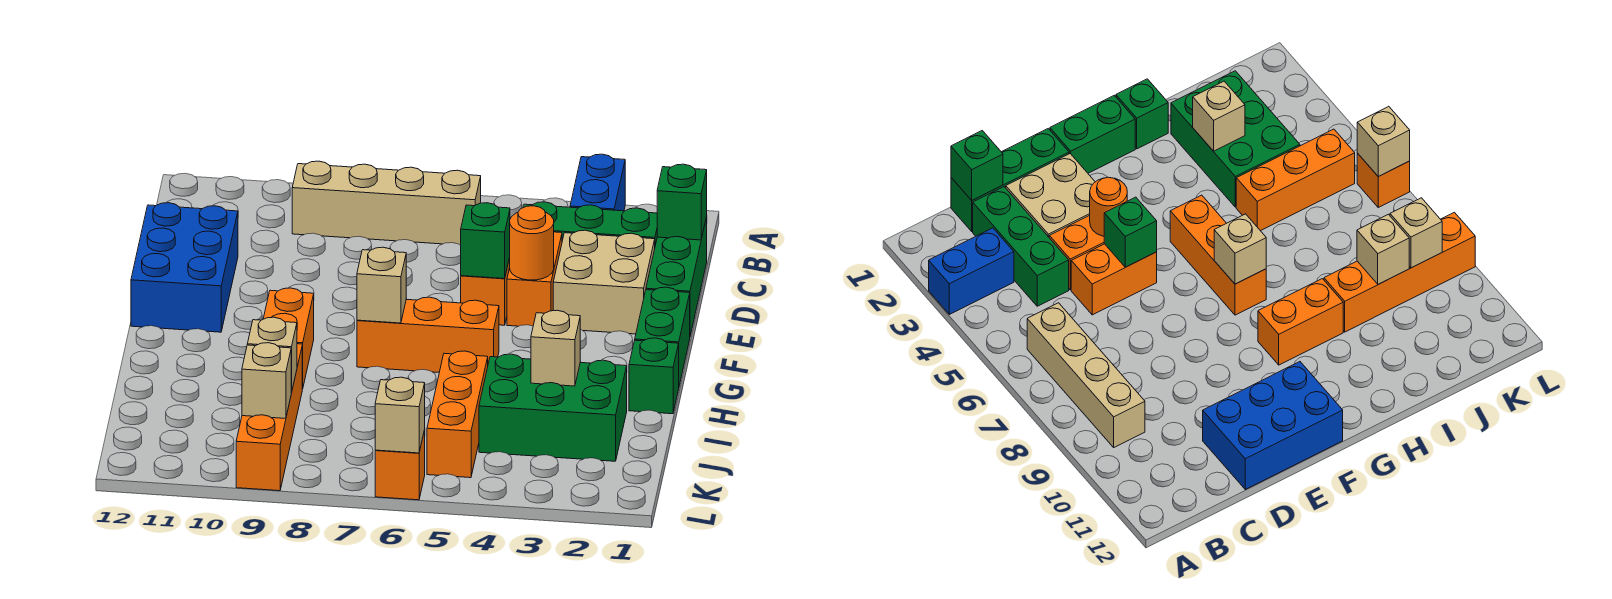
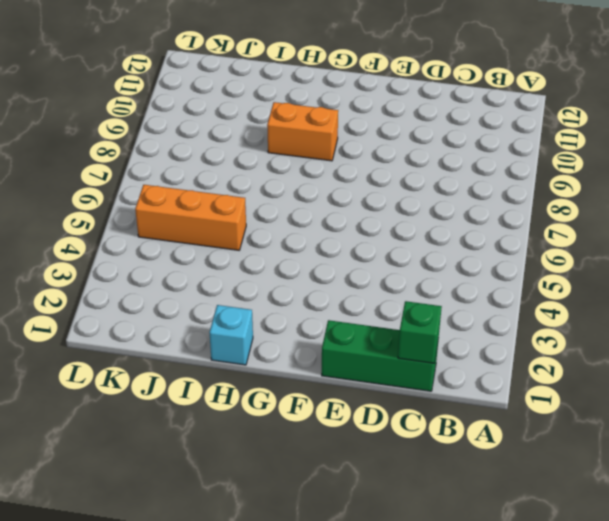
cyan brick H1 level 1 -> green brick H1 level 1
none -> blue brick A3:B3 level 1
none -> tan brick B6:B9 level 1
none -> green brick C2:C4 level 1

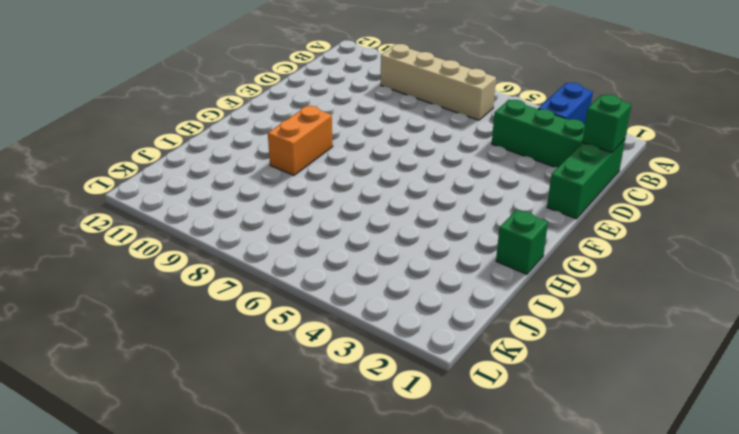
none -> tan brick D2:E3 level 1
none -> orange brick D4:E4 level 1
none -> orange brick D5:E5 level 1

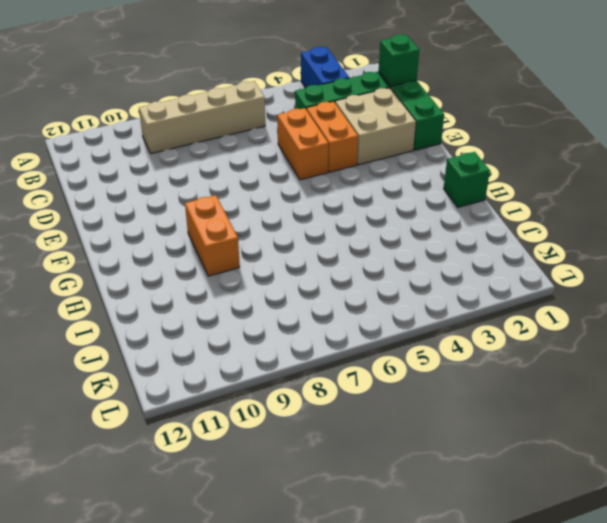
none -> blue brick D11:F12 level 1
none -> green brick F1:G1 level 1
none -> orange brick G5:G7 level 1

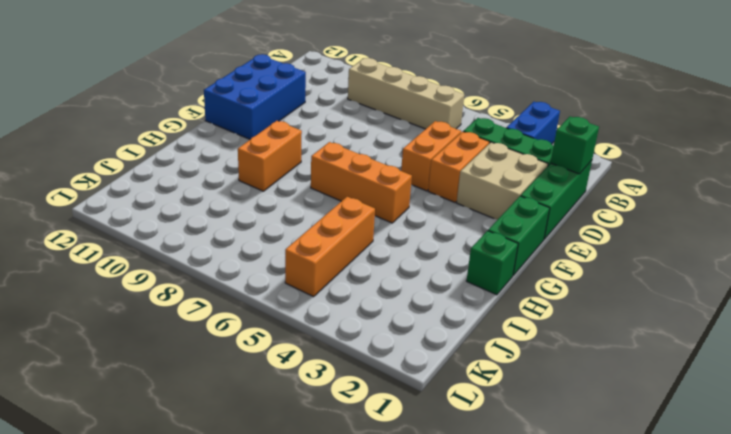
none -> green brick I2:J4 level 1
none -> orange brick I9:L9 level 1
none -> orange brick L6 level 1

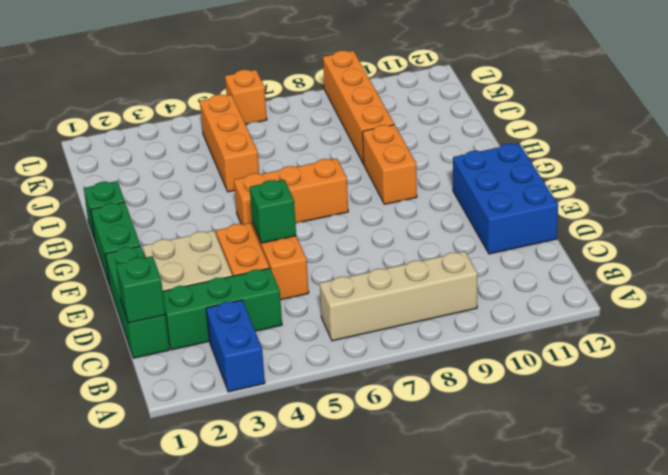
none -> green brick I2:J4 level 1
none -> orange round brick E4 level 2
none -> tan brick G7 level 2

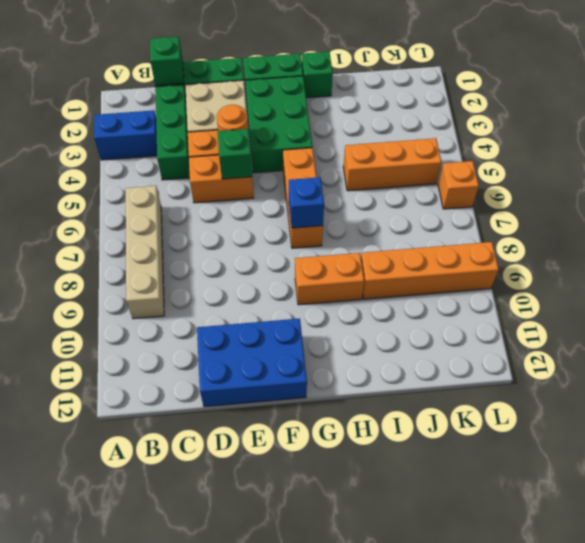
green brick F2:G4 level 1 -> green brick I2:J4 level 1
blue brick G7 level 2 -> tan brick G7 level 2
none -> tan brick I3 level 2
none -> tan brick J9 level 2
none -> tan brick K9 level 2

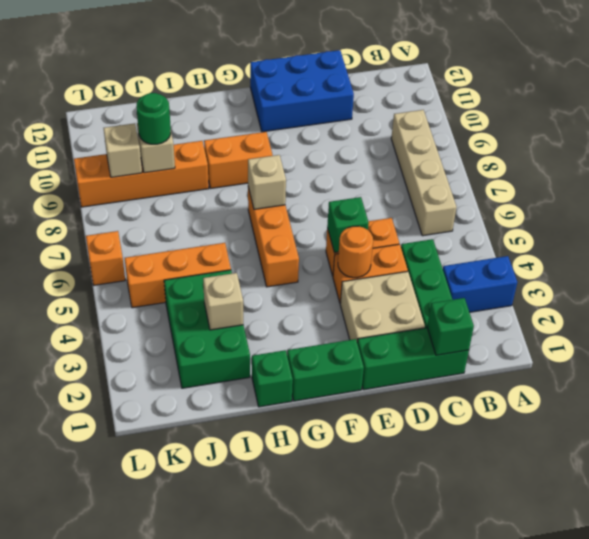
green round brick J9 level 3 -> none
none -> tan brick L6 level 2

